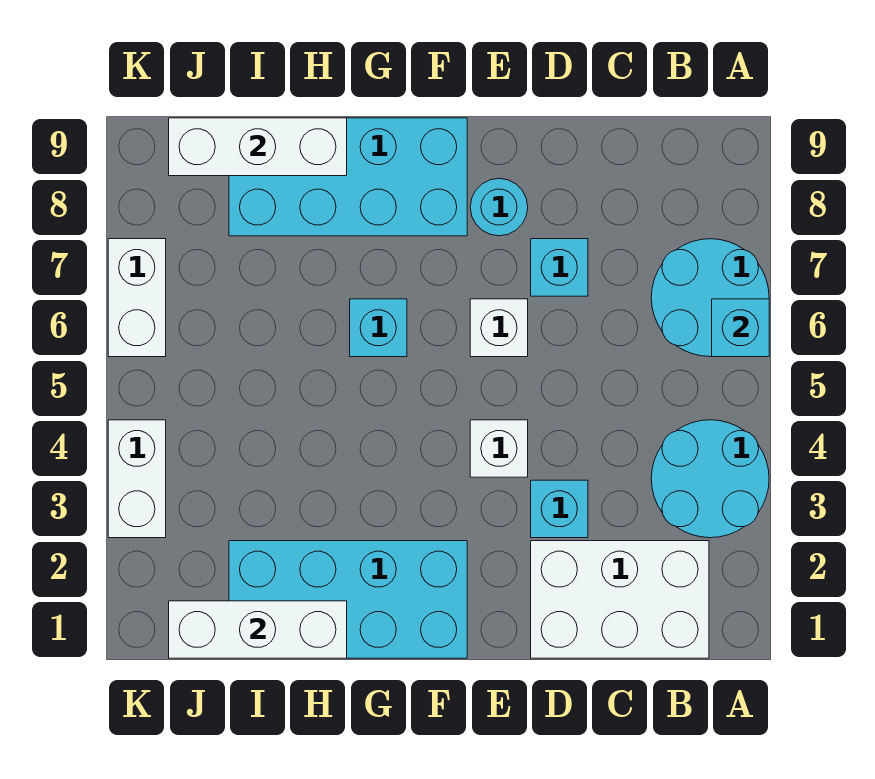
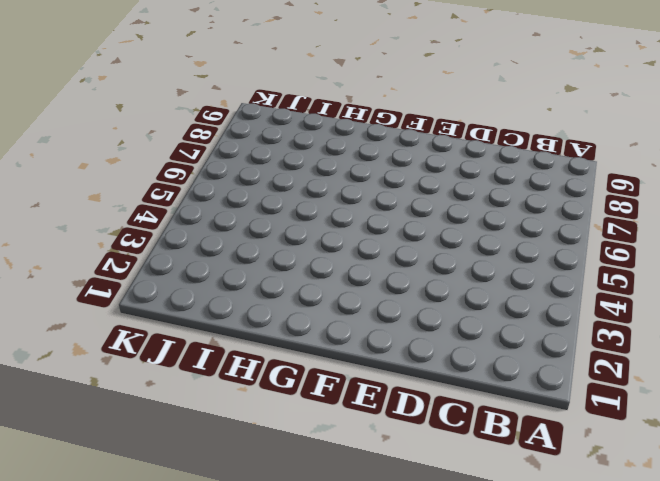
none -> cyan round brick A3:B4 level 1
none -> cyan round brick A6:B7 level 1
none -> white brick B1:D2 level 1

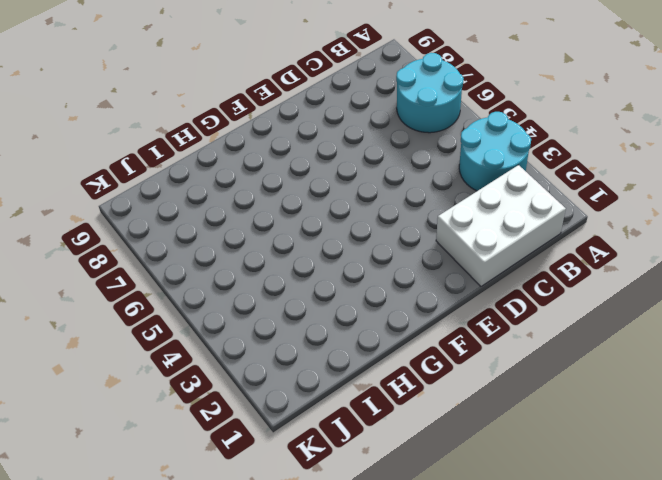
none -> cyan brick D3 level 1
none -> cyan brick D7 level 1
none -> white brick E4 level 1

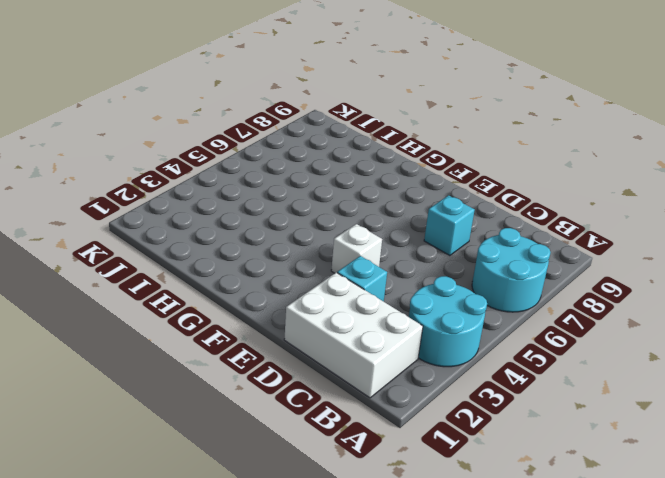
none -> white brick E6 level 1
none -> cyan round brick E8 level 1
none -> cyan brick F1:I2 level 1

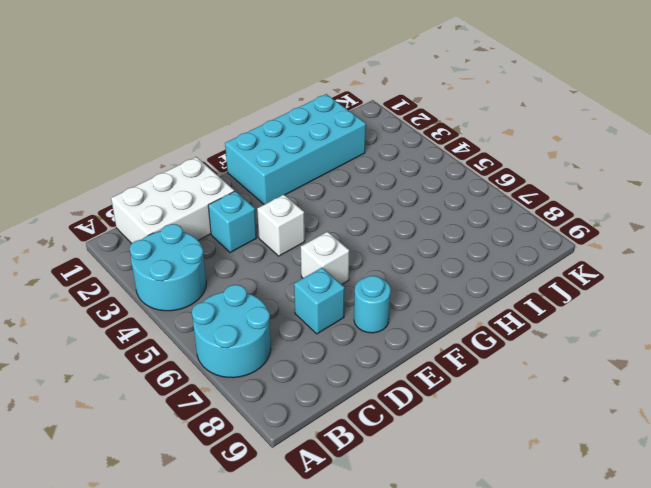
none -> cyan brick F8:I9 level 1
none -> cyan brick G6 level 1
none -> white brick K3:K4 level 1

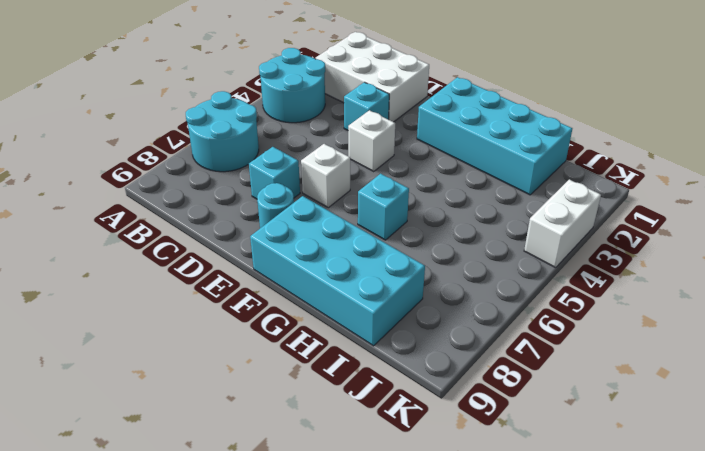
none -> white brick K6:K7 level 1
none -> cyan brick A6 level 2
none -> white brick H1:J1 level 2

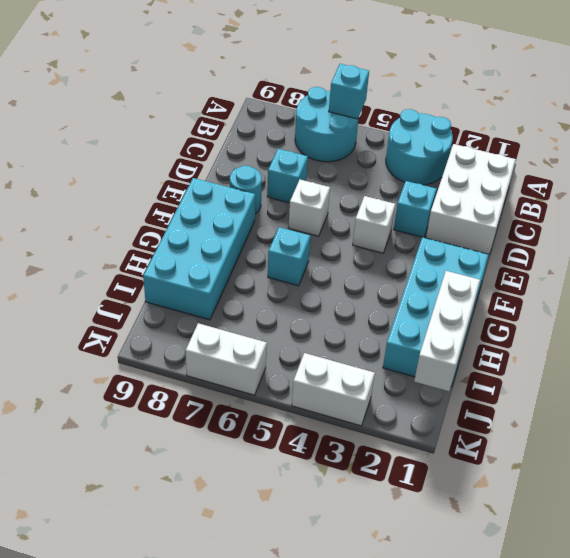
none -> white brick H9:J9 level 2

